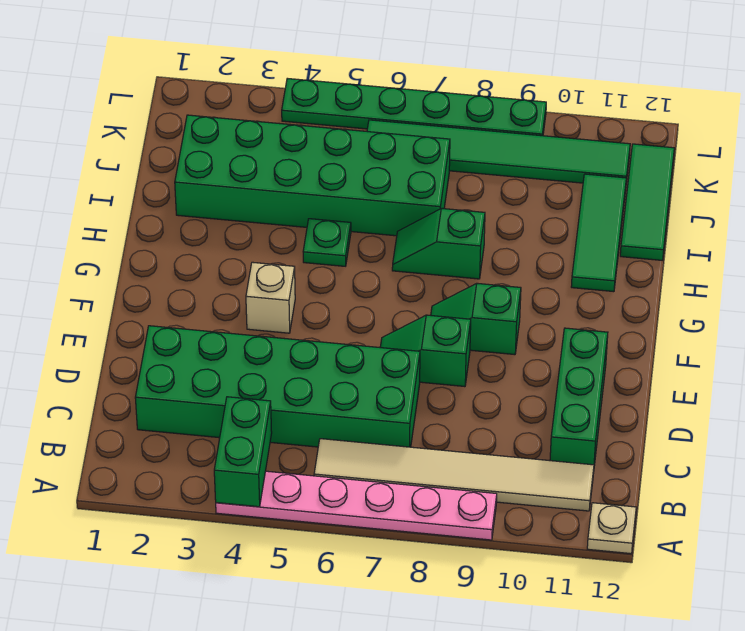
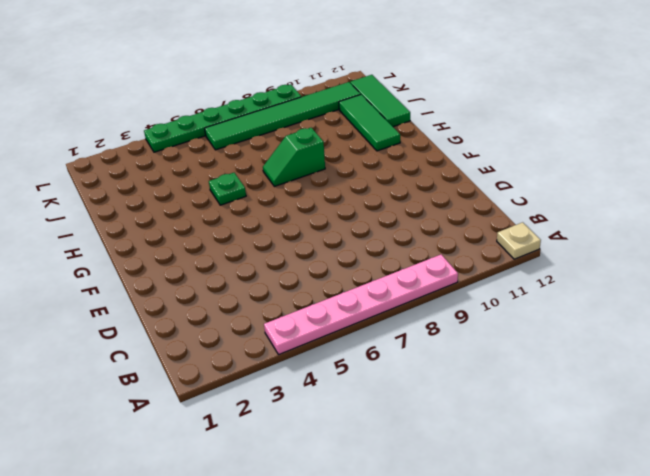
none -> tan tile B6:B11 level 1
none -> green brick C2:D7 level 1
none -> green brick C11:E11 level 1

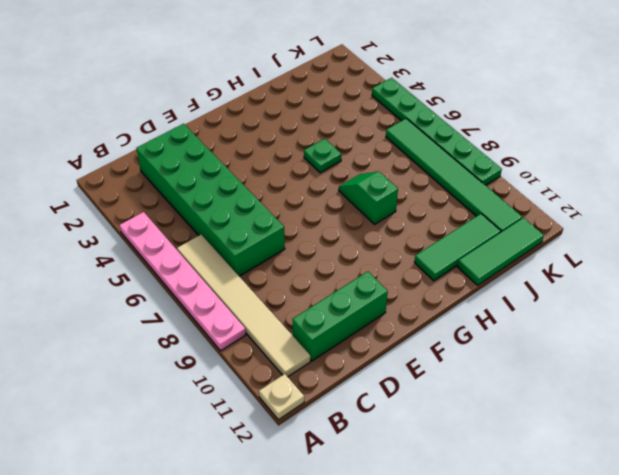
none -> green slope E7:E8 level 1 top 8
none -> tan brick F4 level 1
none -> green slope F8:F9 level 1 top 9

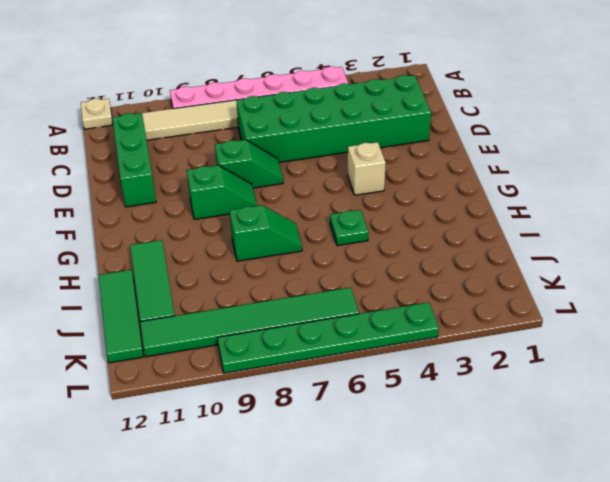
none -> green brick I2:J7 level 1
none -> green brick A4:B4 level 2

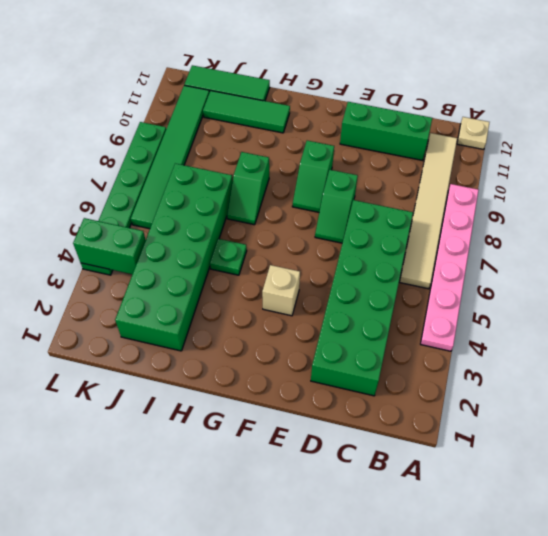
green brick K4:L4 level 2 -> green brick A4:B4 level 2

